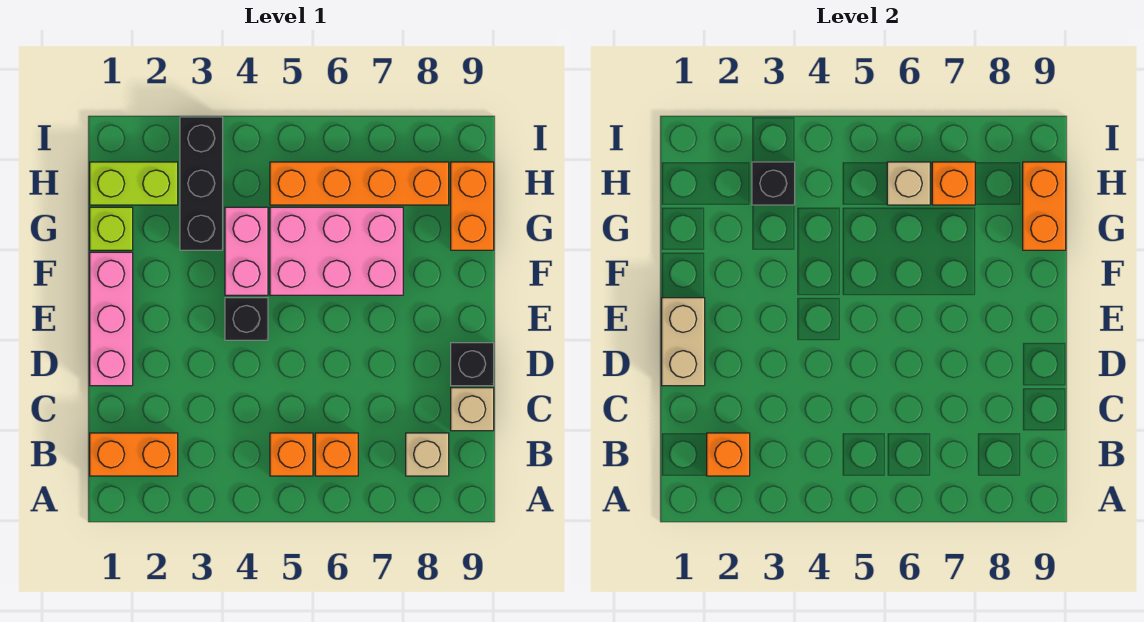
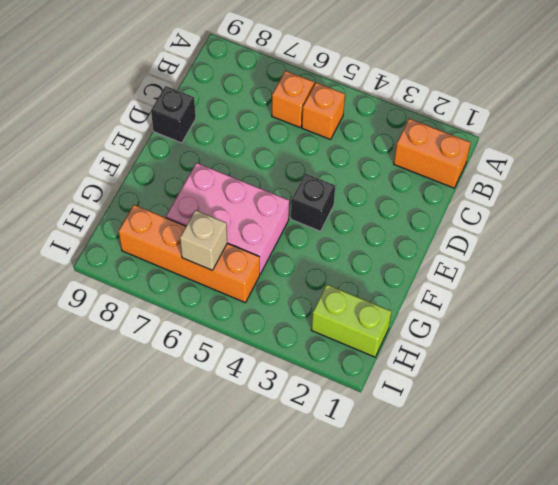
none -> tan brick B8 level 1
none -> tan brick C9 level 1
none -> pink brick D1:F1 level 1

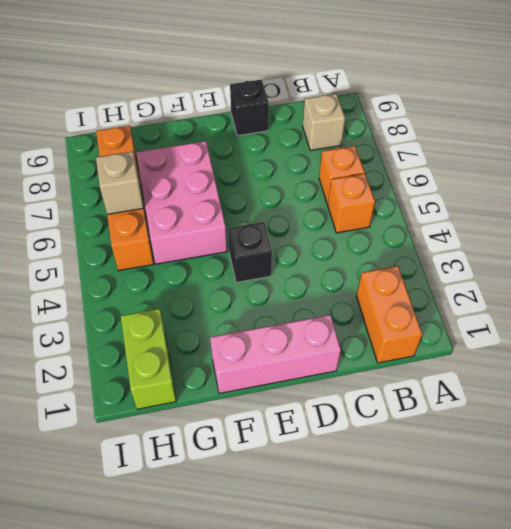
none -> tan brick C9 level 1
none -> pink brick F4:G4 level 1
none -> lime brick G1 level 1

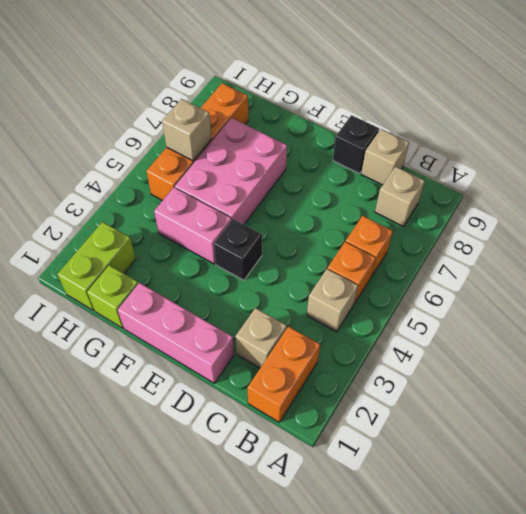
tan brick B4 level 1 -> none
tan brick C2 level 1 -> none
none -> black brick G3:I3 level 1
none -> orange brick G9:H9 level 1
none -> orange brick B2 level 2

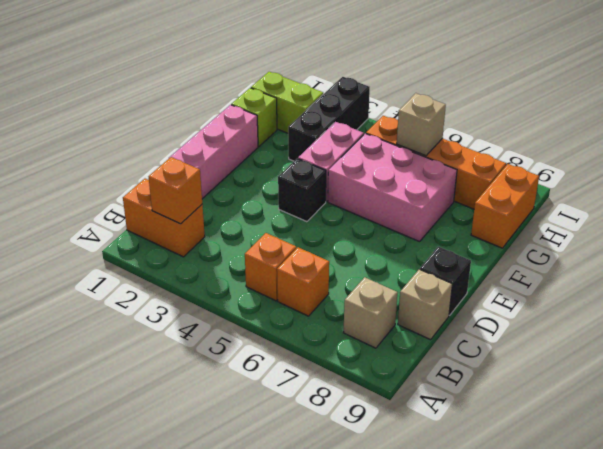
none -> tan brick D1:E1 level 2
none -> orange brick G9:H9 level 2
none -> black brick H3 level 2

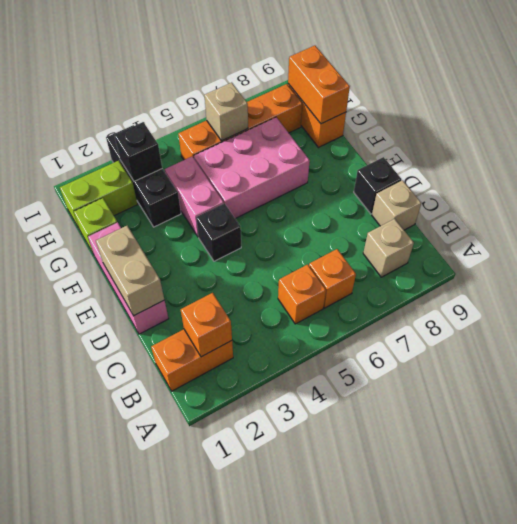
none -> orange brick H7 level 2

